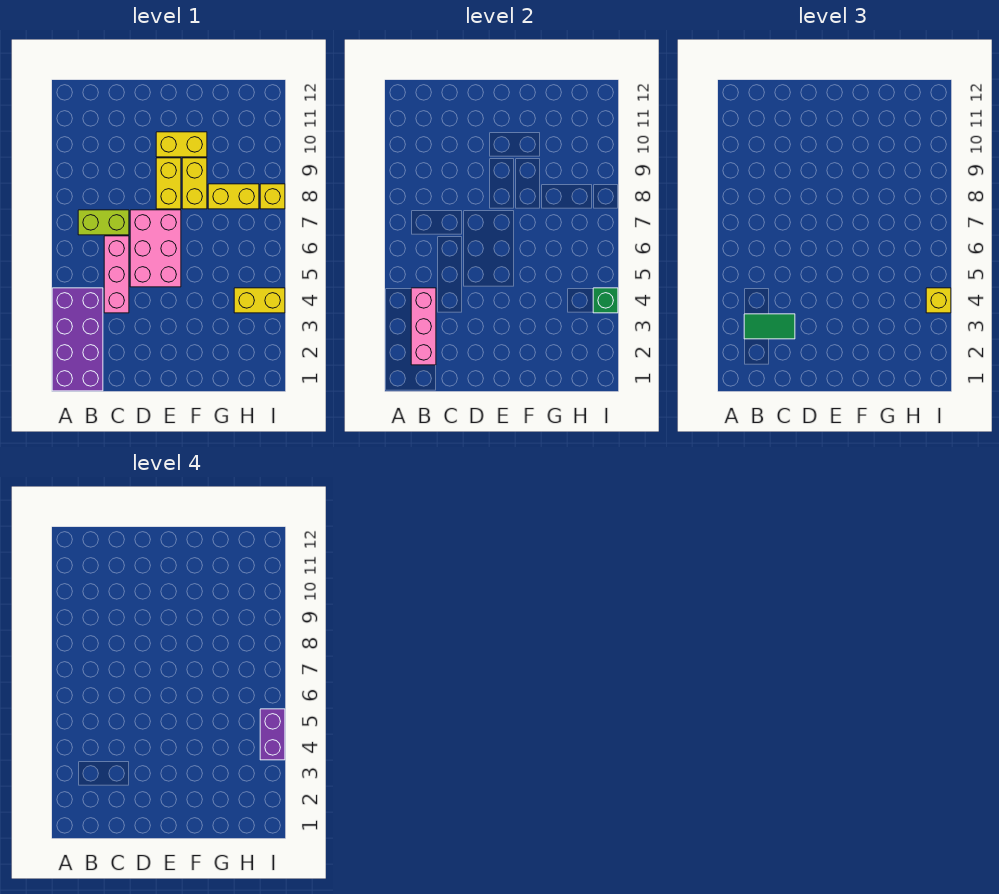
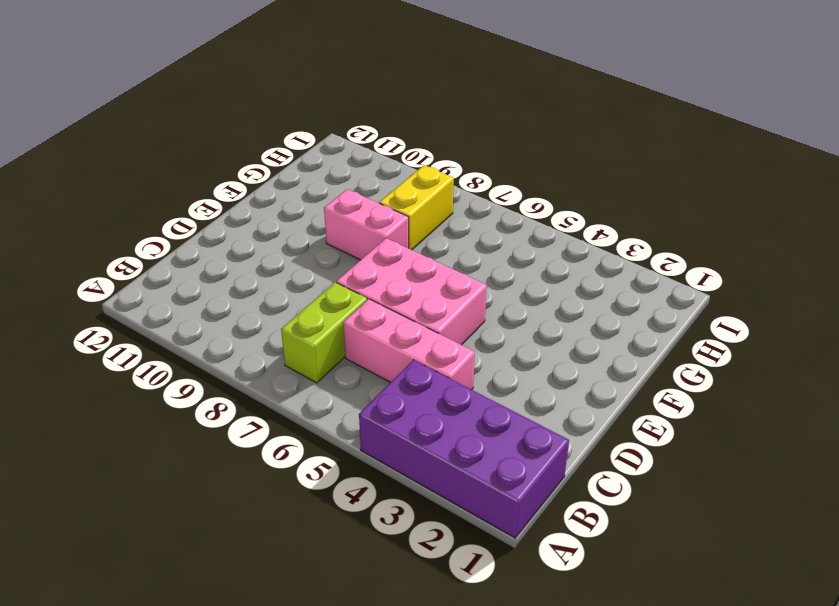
pink brick F8:F9 level 1 -> yellow brick F8:F9 level 1
none -> yellow brick E8:E9 level 1
none -> yellow brick E10:F10 level 1
none -> yellow brick H4:I4 level 1

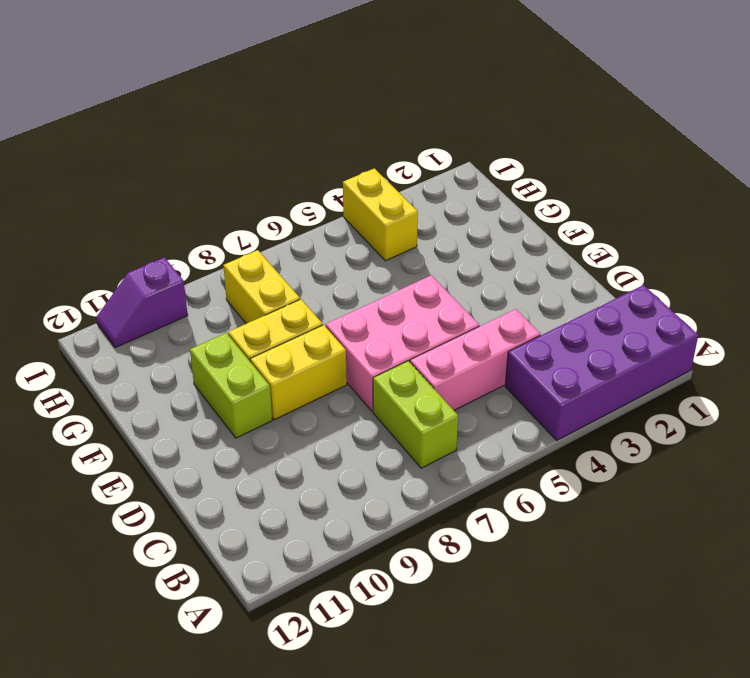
lime brick E10:F10 level 1 -> yellow brick E10:F10 level 1
purple slope I10:I11 level 1 top 10 -> none
none -> yellow brick I8 level 1
none -> pink brick B2:B4 level 2
none -> green brick I4 level 2

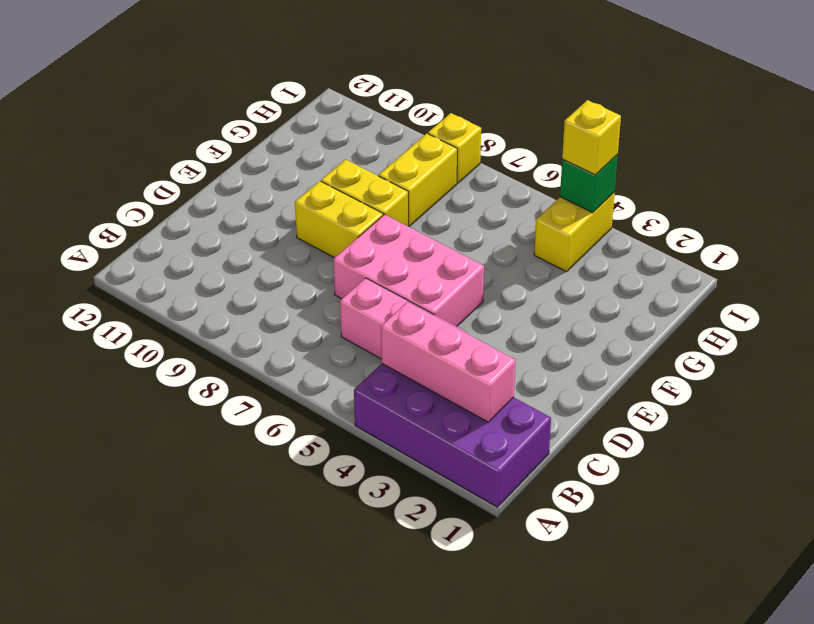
none -> lime brick B7:C7 level 1
none -> yellow brick E10:F10 level 1
none -> green tile B3:C3 level 3

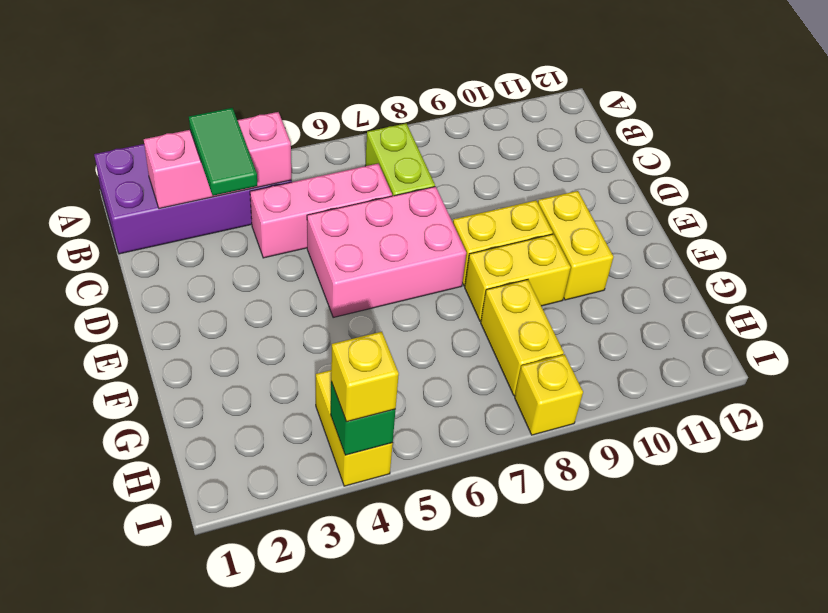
none -> purple brick I4:I5 level 4

